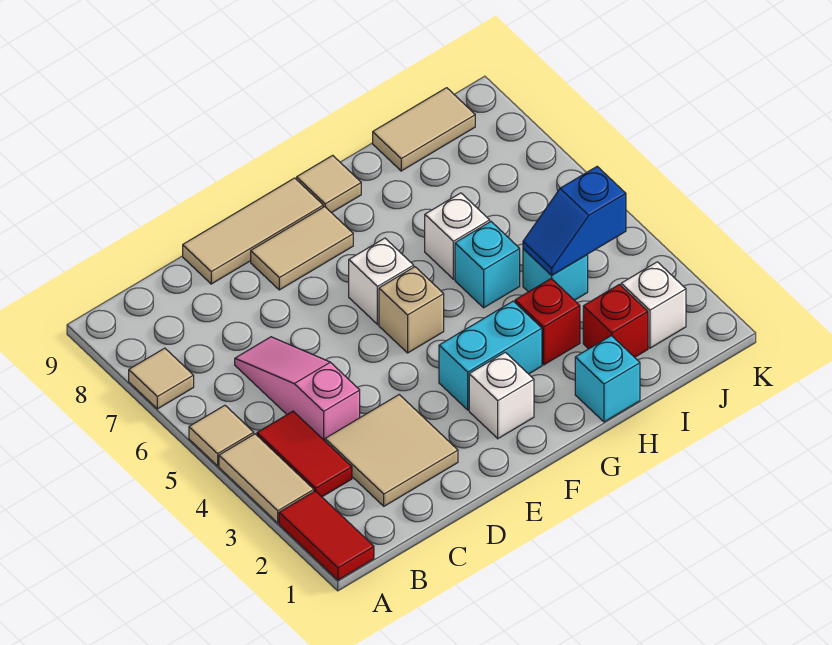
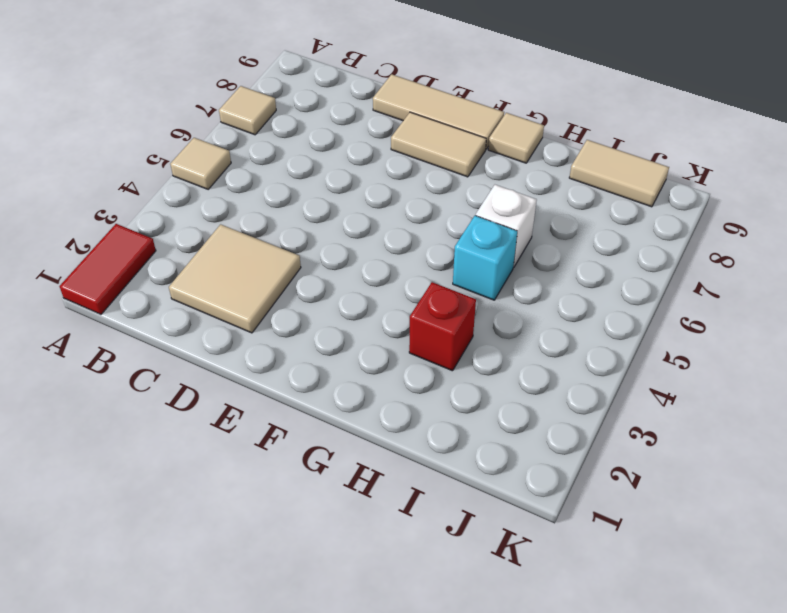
none -> tan tile A3:A4 level 1
none -> red tile B3:B4 level 1
none -> pink slope C4:C6 level 1 top 4

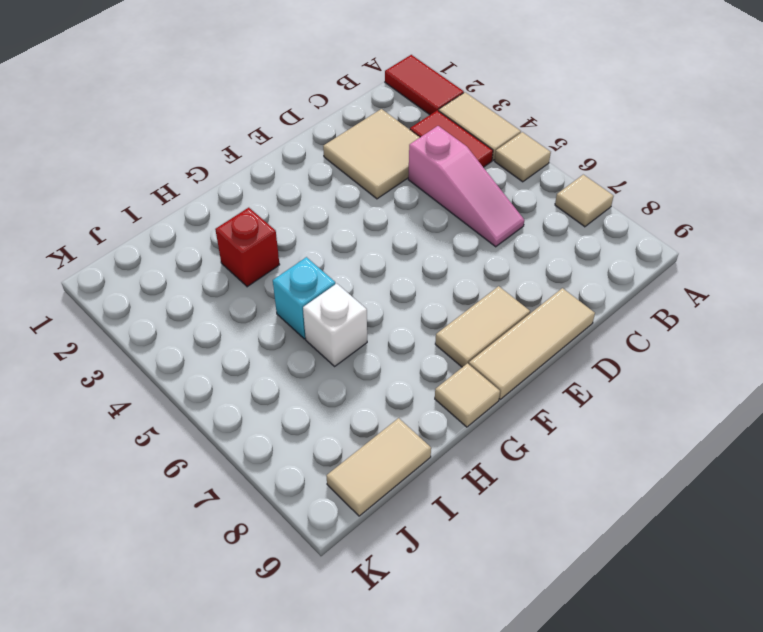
none -> white brick F2 level 1
none -> cyan brick F3:G3 level 1
none -> tan brick F5 level 1

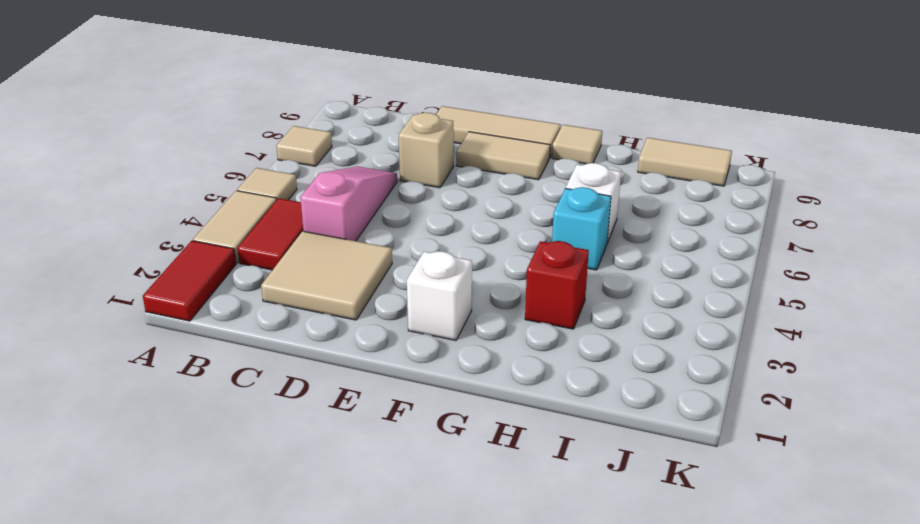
tan brick D7 level 1 -> tan brick F5 level 1
none -> cyan brick F3:G3 level 1
none -> white brick F6 level 1
none -> cyan brick H1 level 1

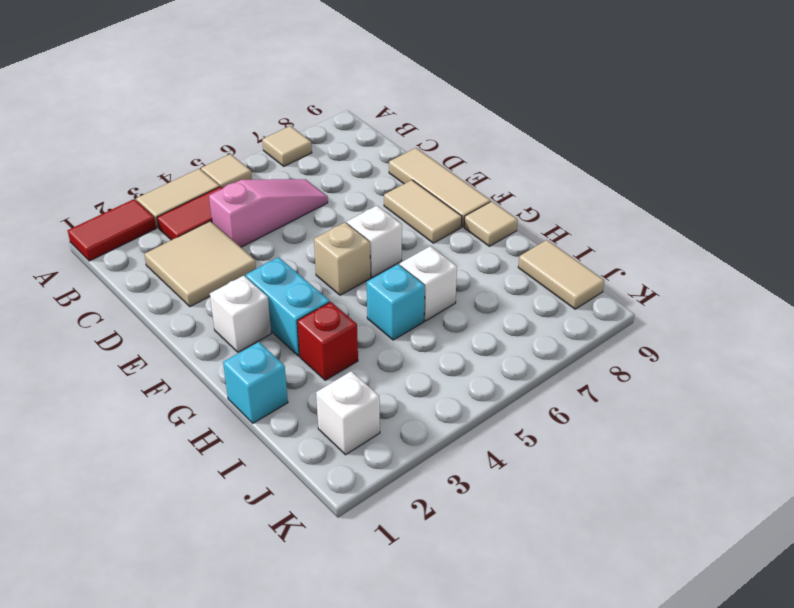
none -> red brick I2 level 1
none -> cyan brick I4 level 1
none -> blue slope I4:J4 level 2 top J

